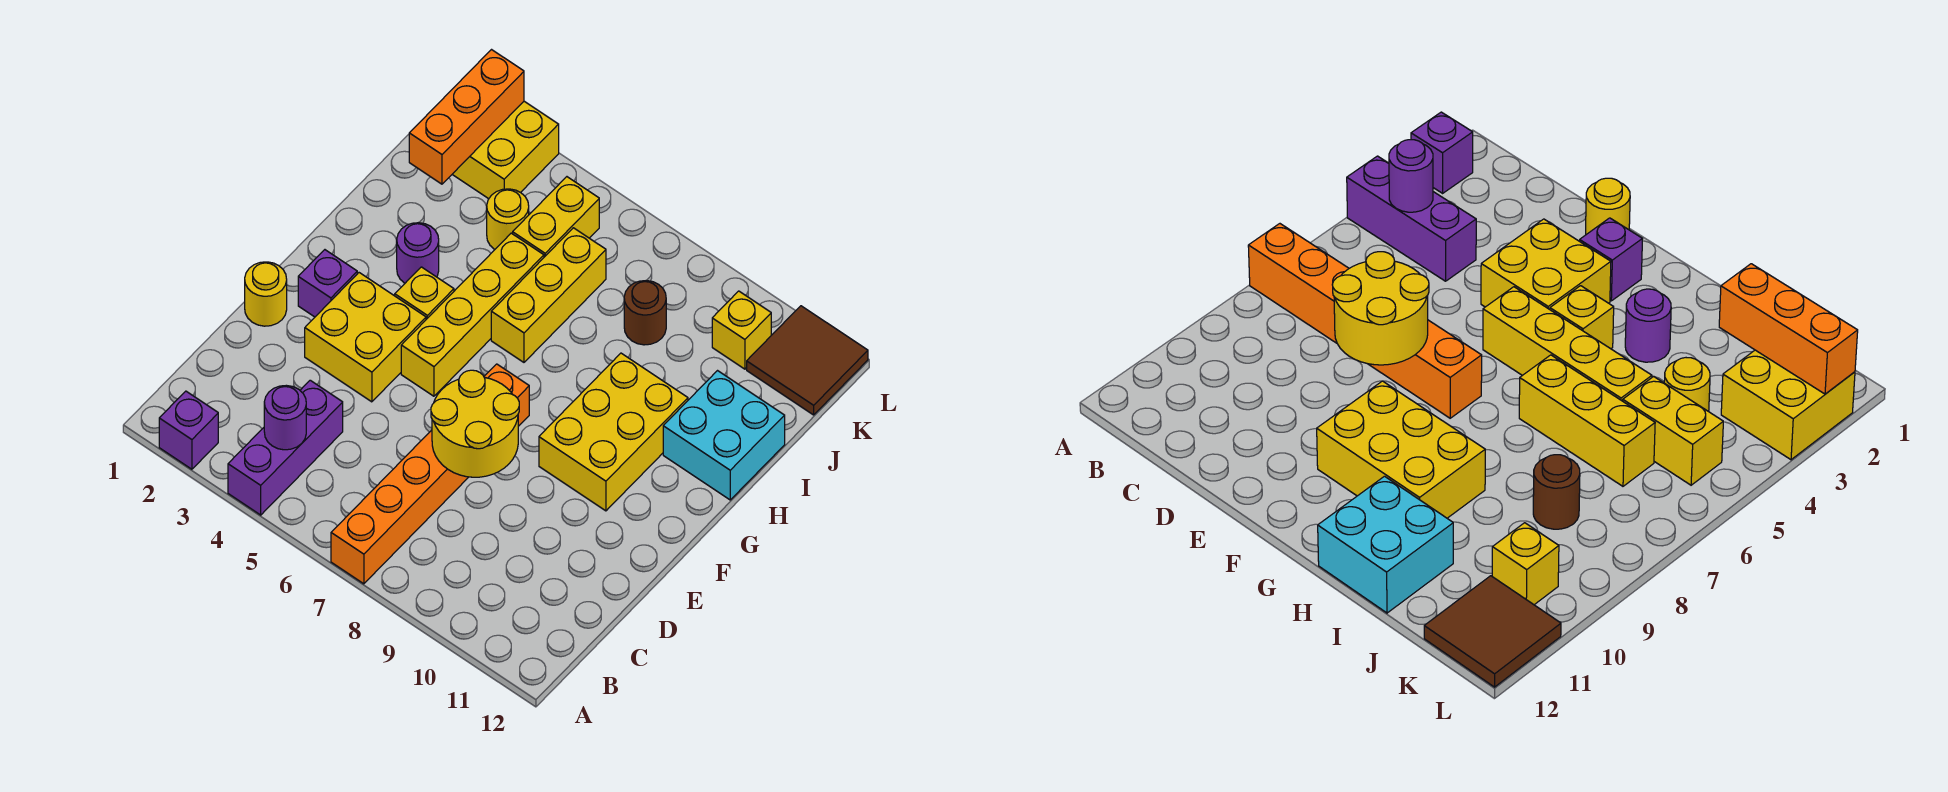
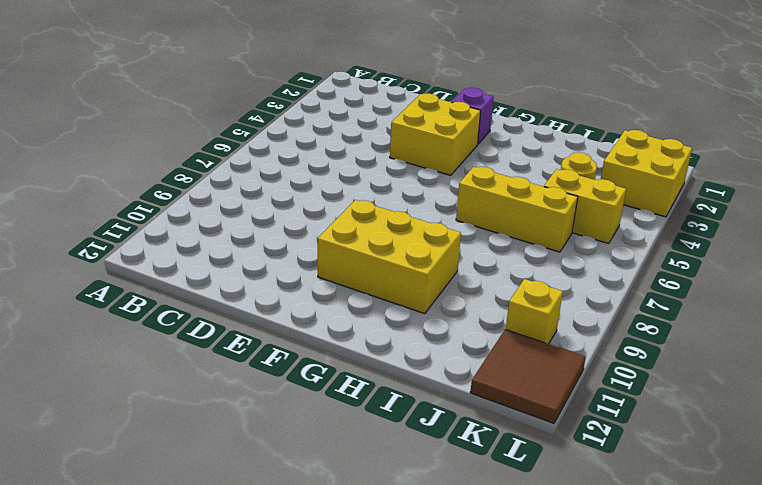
none -> purple brick A2 level 1
none -> purple brick A4:C4 level 1
none -> orange brick A7:F7 level 1

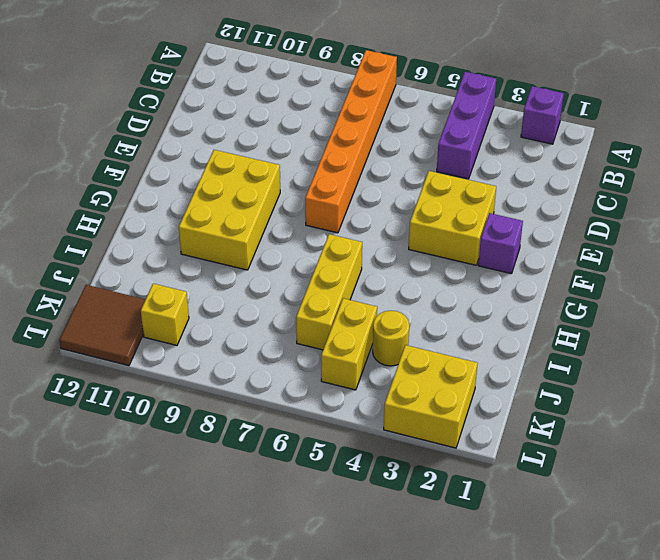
none -> yellow round brick E1 level 1
none -> yellow brick F5:I5 level 1
none -> yellow brick G4 level 1

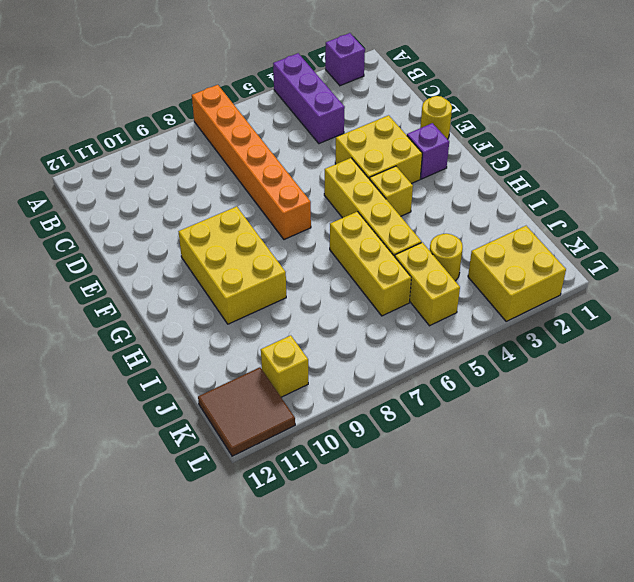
none -> purple round brick H3 level 1
none -> cyan brick H11:I12 level 1
none -> brown round brick J8 level 1

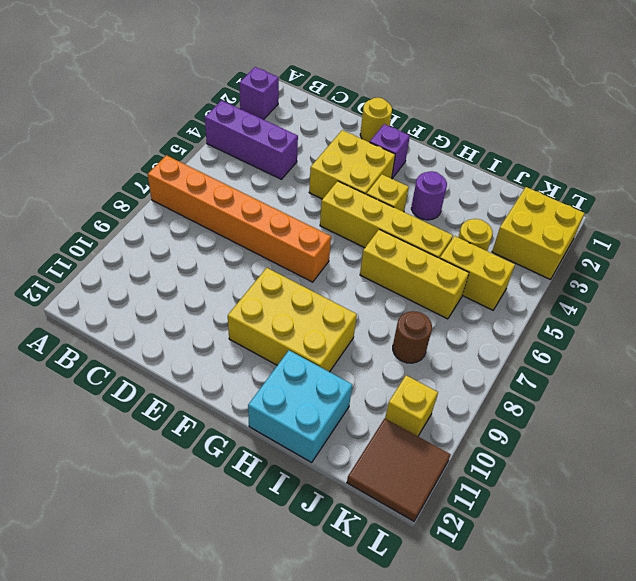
none -> purple round brick B4 level 2
none -> yellow round brick D7:E8 level 2
none -> orange brick J2:L2 level 2

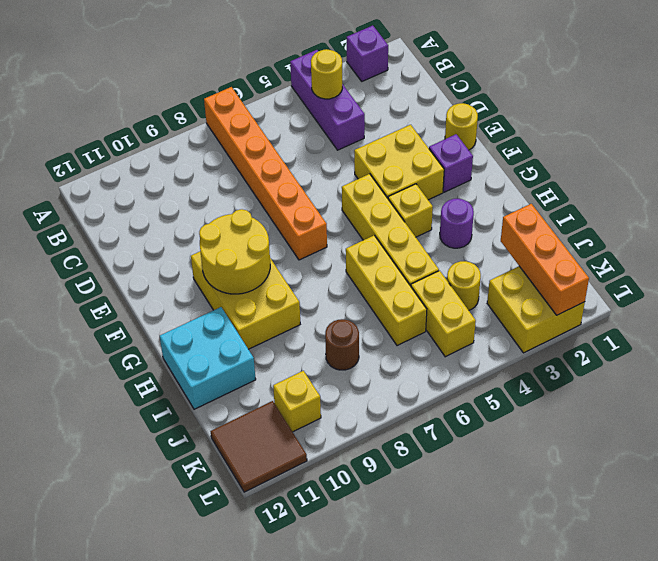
yellow round brick B4 level 2 -> purple round brick B4 level 2
yellow round brick F9:G10 level 2 -> yellow round brick D7:E8 level 2

